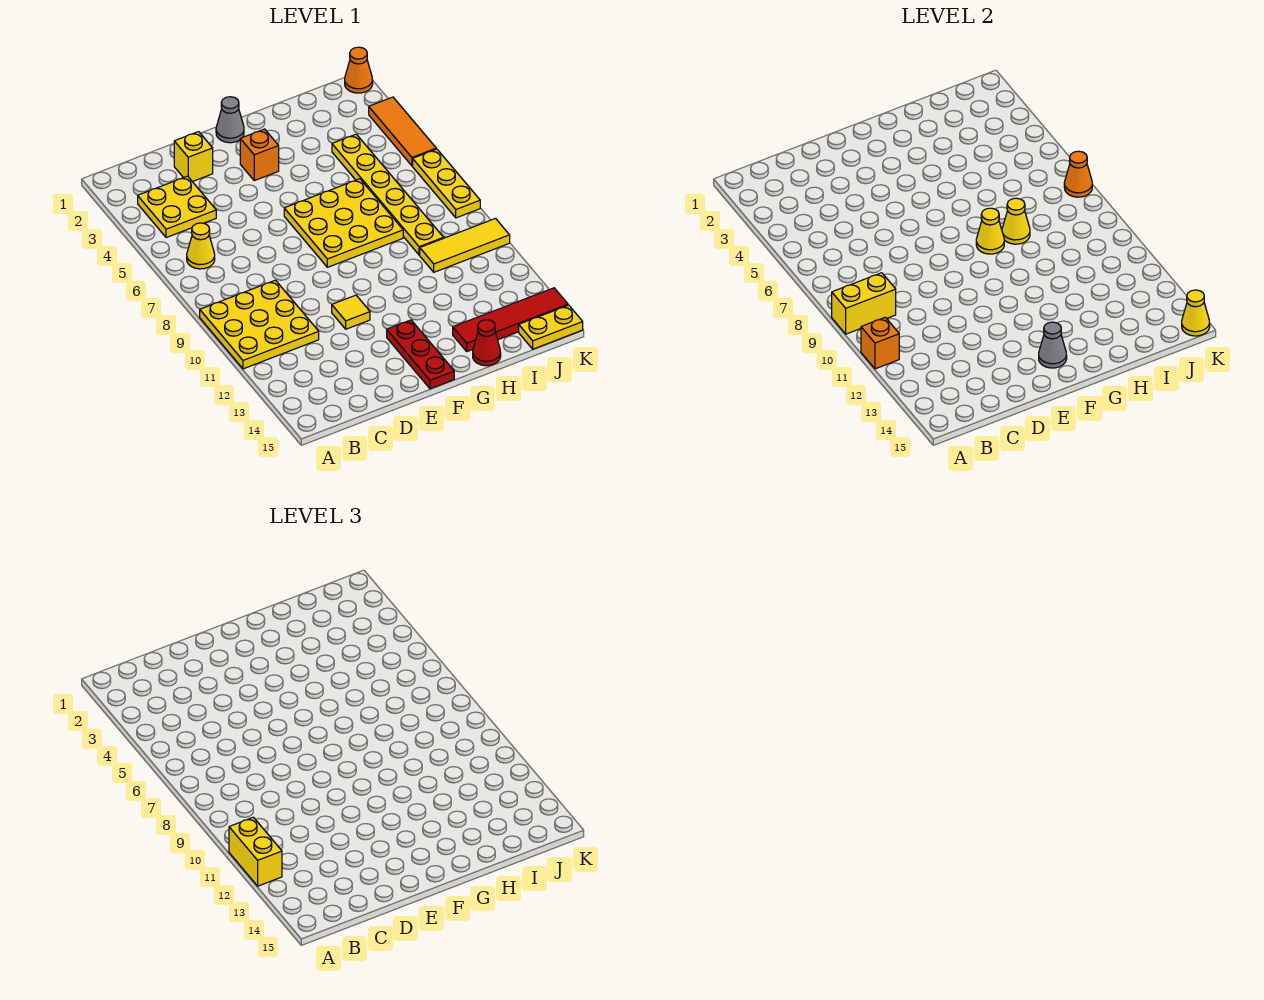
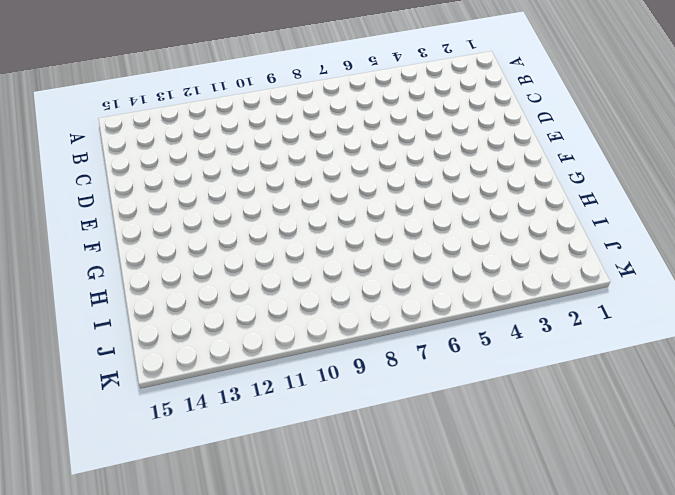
none -> yellow plate A9:C11 level 1
none -> yellow plate B3:C4 level 1
none -> yellow cone B6 level 1

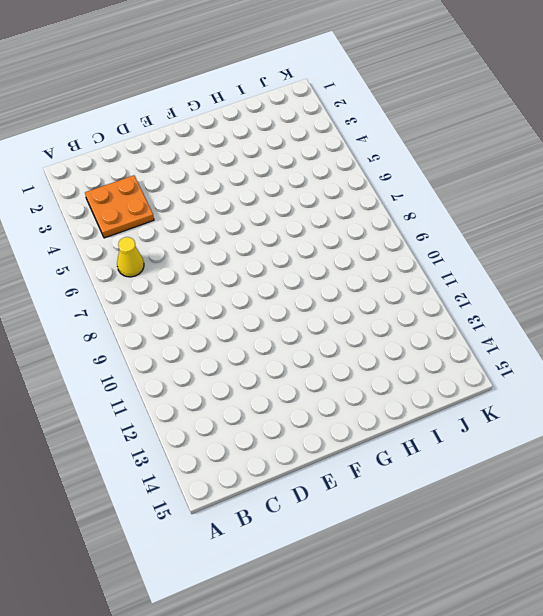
orange plate B3:C4 level 1 -> yellow plate B3:C4 level 1
none -> yellow plate A9:C11 level 1
none -> yellow brick D2 level 1
none -> yellow tile E11 level 1

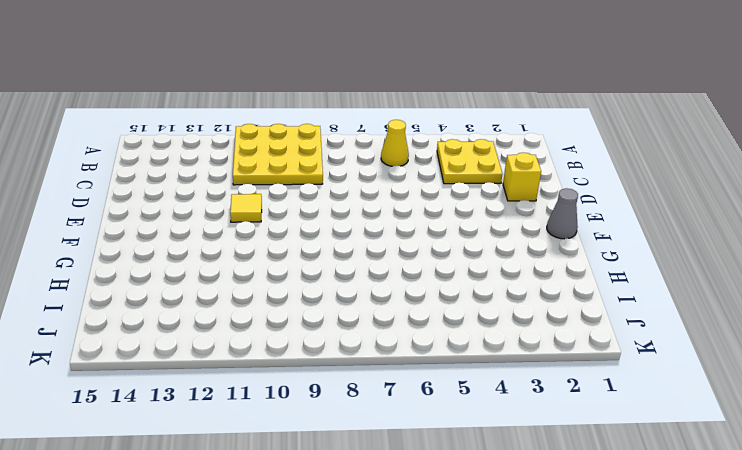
none -> orange brick F3 level 1
none -> yellow plate F6:H8 level 1
none -> red plate F13:F15 level 1

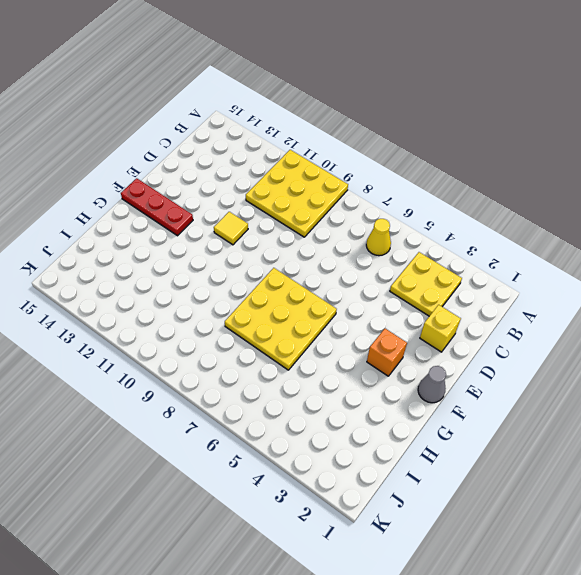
none -> red tile H14:K14 level 1
none -> red cone H15 level 1
none -> yellow plate I4:I9 level 1

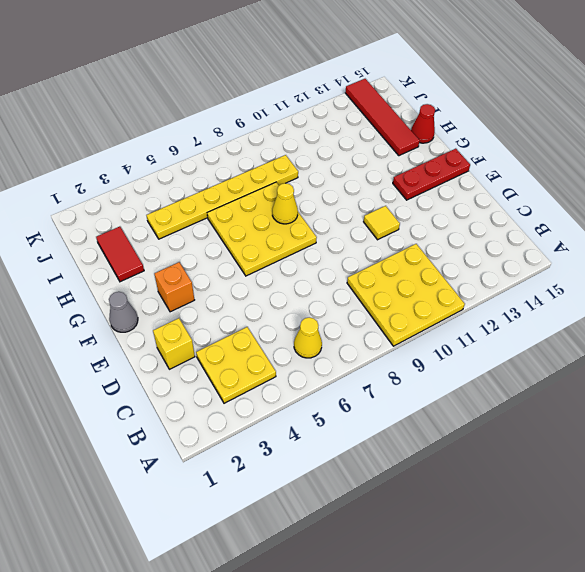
red tile H2:I2 level 1 -> none
none -> yellow tile I10:K10 level 1
none -> yellow plate J15:K15 level 1
none -> orange cone K1 level 1

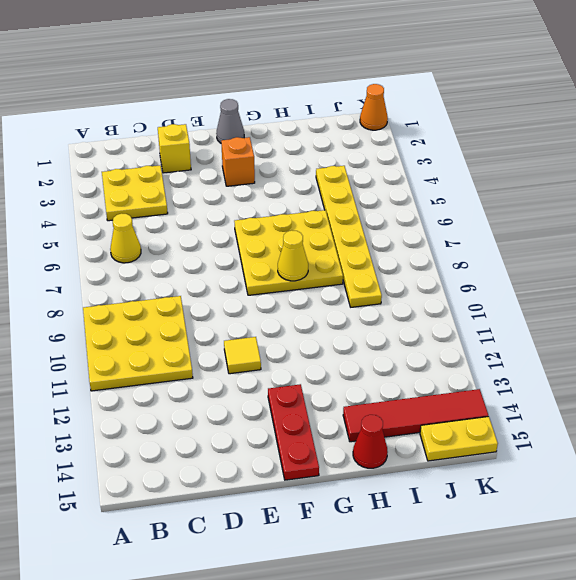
none -> yellow tile I10:K10 level 1
none -> orange tile K3:K5 level 1
none -> yellow plate K6:K8 level 1

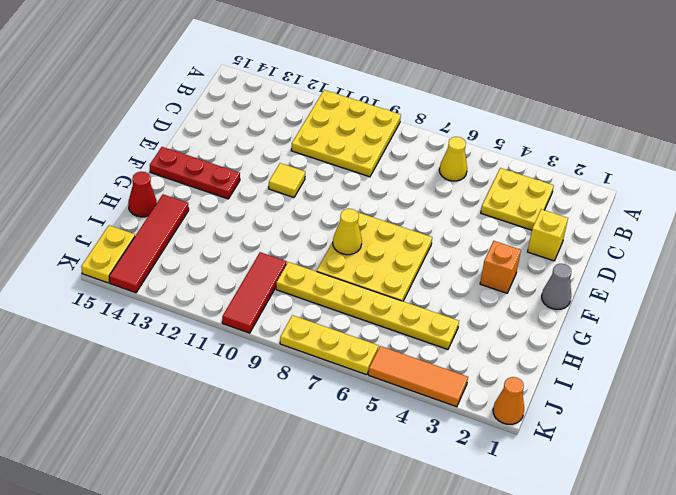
red tile I10:K10 level 1 -> yellow tile I10:K10 level 1
none -> yellow brick A9:B9 level 2
none -> orange brick A11 level 2
none -> grey cone F14 level 2

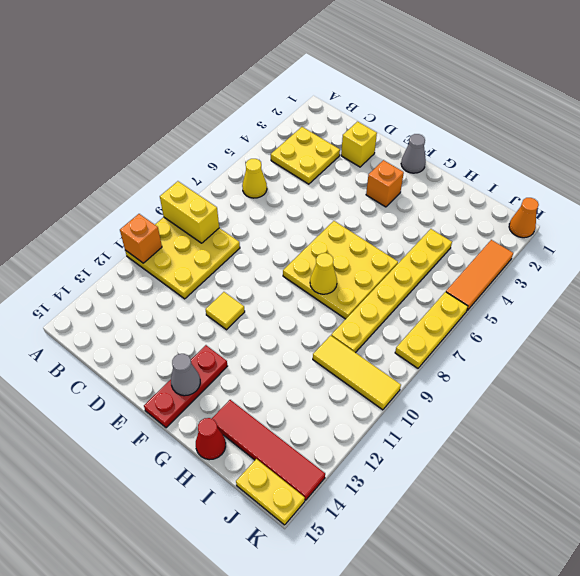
none -> yellow cone H8 level 2
none -> orange cone K7 level 2
none -> yellow cone K15 level 2

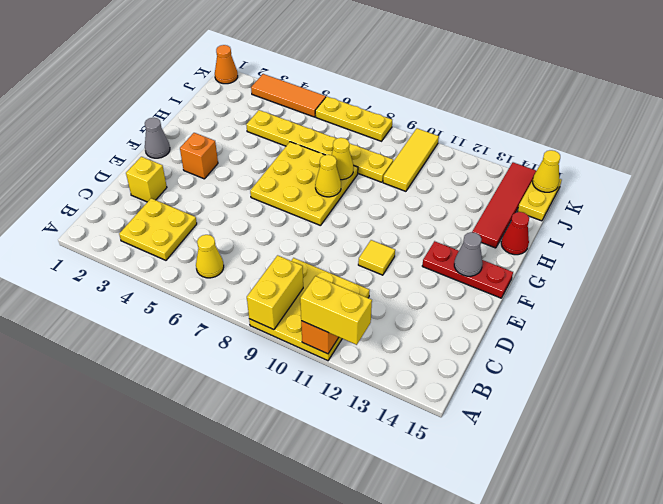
none -> orange cone K7 level 2

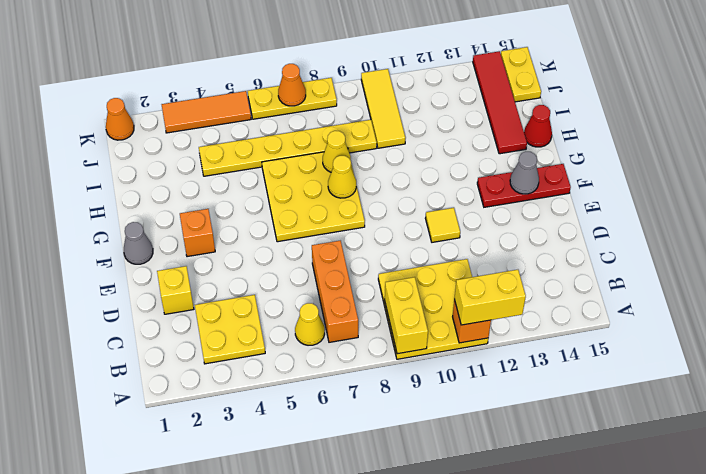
orange brick B7:D7 level 1 -> none
none -> yellow cone K15 level 2

